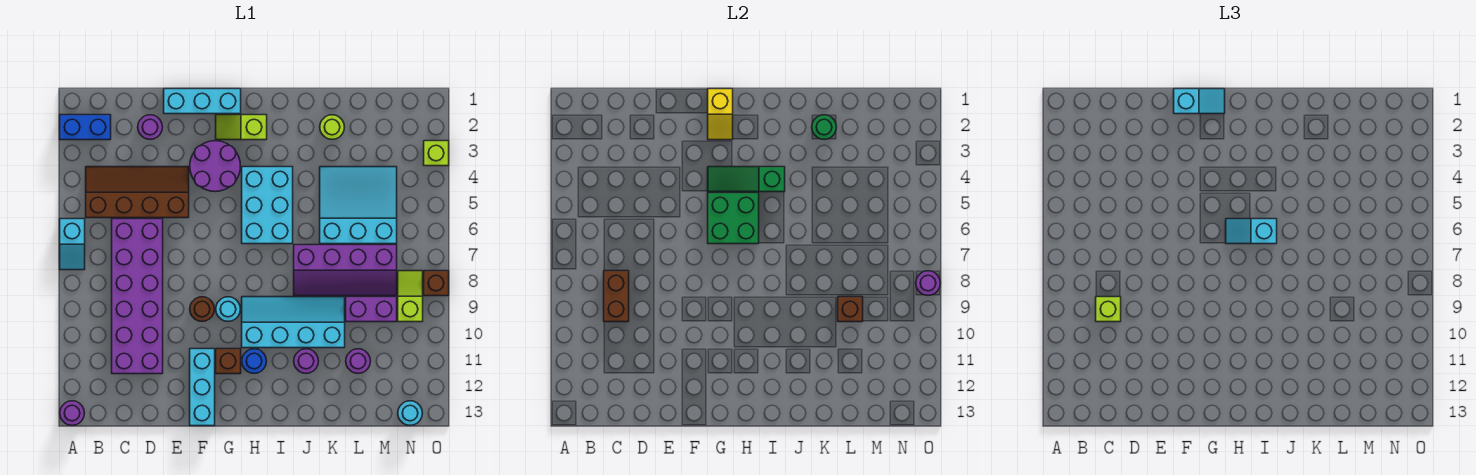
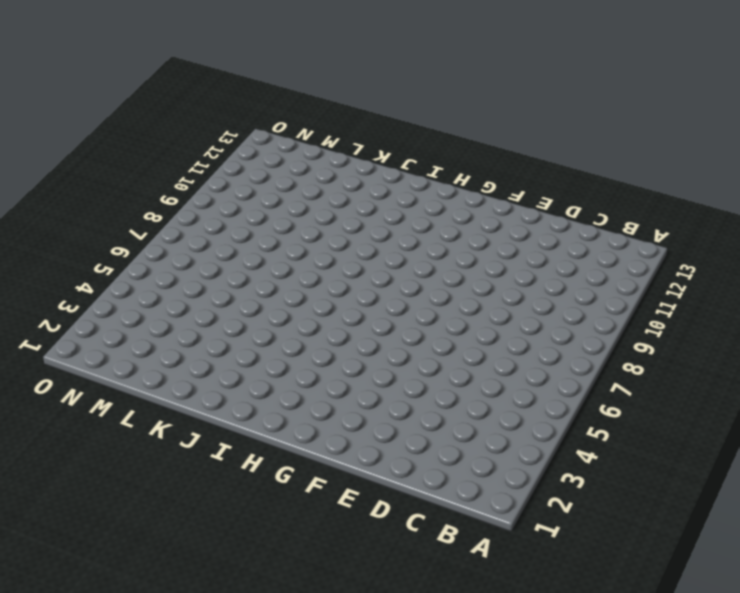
none -> blue brick A2:B2 level 1
none -> cyan slope A6:A7 level 1 top 6
none -> purple round brick A13 level 1
none -> brown slope B4:E5 level 1 top 5

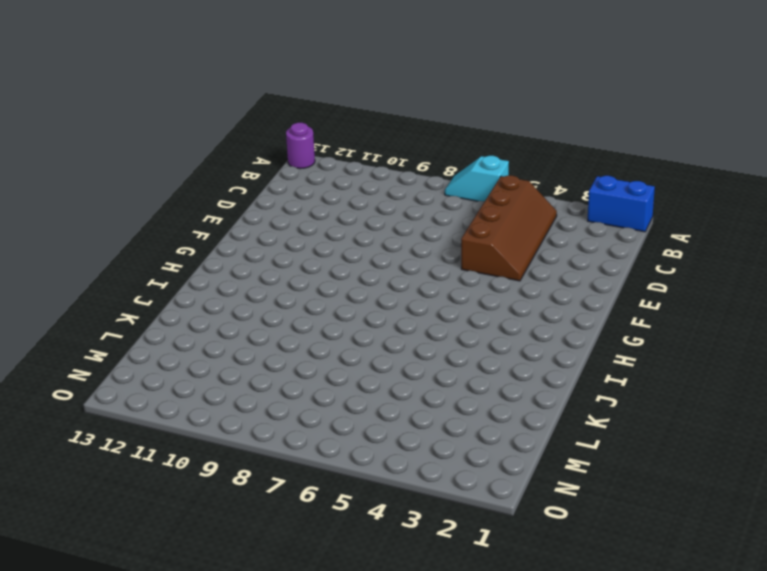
blue brick A1:A2 level 1 -> blue brick A2:B2 level 1
none -> purple brick C6:D11 level 1
none -> purple round brick D2 level 1
none -> cyan brick E1:G1 level 1
none -> purple round brick F3:G4 level 1

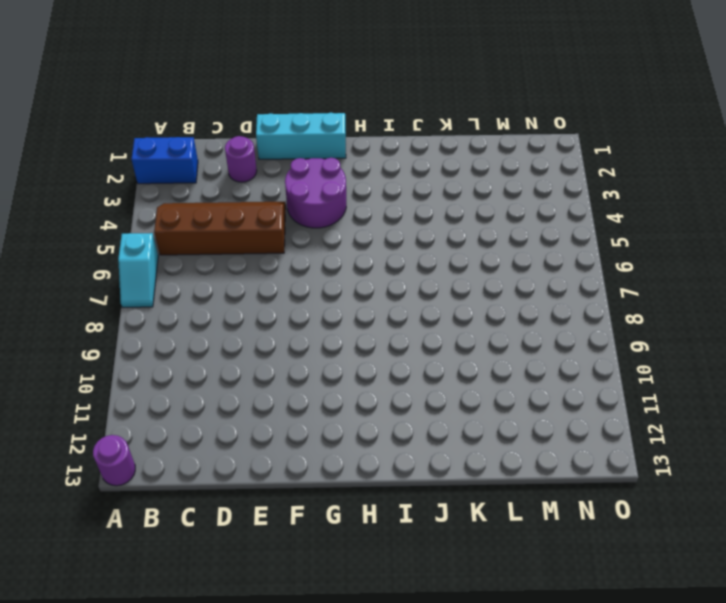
none -> purple brick C6:D11 level 1
none -> brown round brick F9 level 1
none -> cyan brick F11:F13 level 1
none -> lime slope G2:H2 level 1 top H

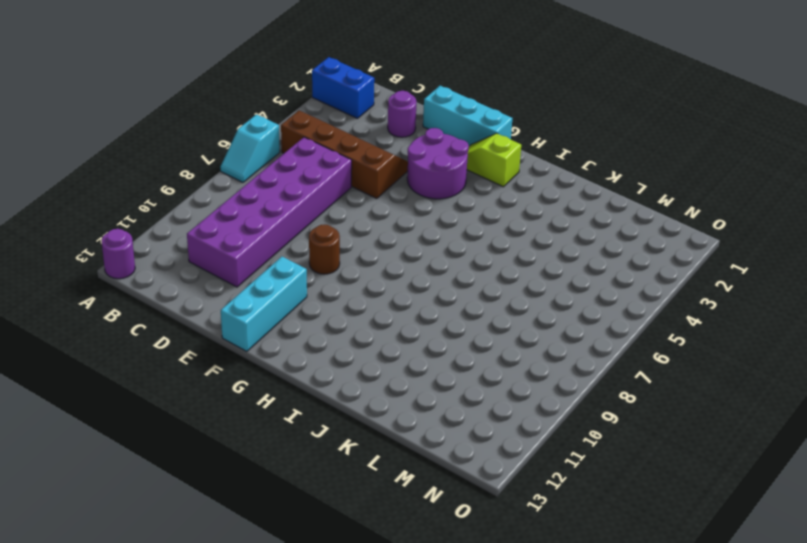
none -> cyan round brick G9 level 1
none -> brown brick G11 level 1
none -> cyan brick H4:I6 level 1
none -> cyan slope H9:K10 level 1 top 10

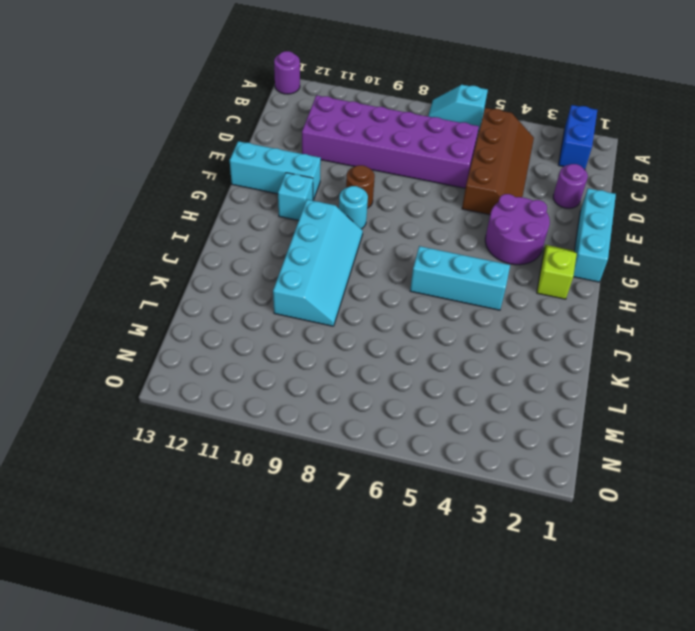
cyan brick G11 level 1 -> brown brick G11 level 1
cyan brick I4:I6 level 1 -> cyan brick H4:I6 level 1
none -> blue round brick H11 level 1
none -> purple slope J7:M8 level 1 top 7
none -> purple round brick J11 level 1
none -> lime round brick K2 level 1

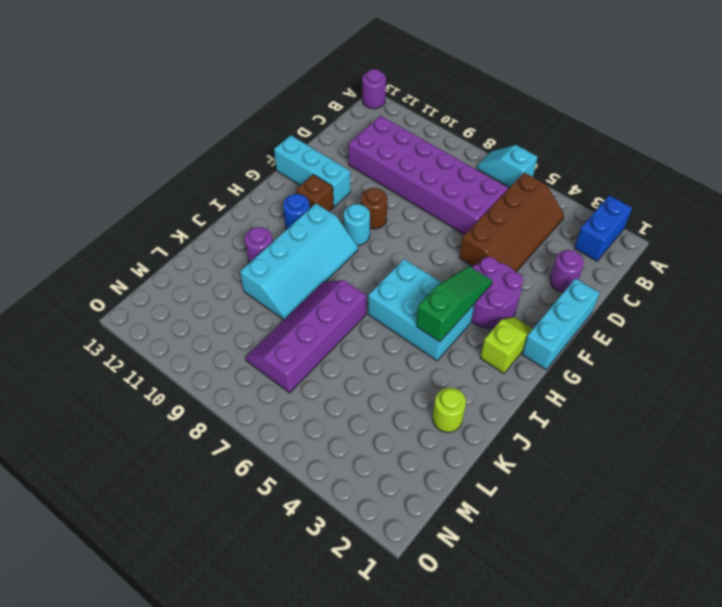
none -> cyan slope K4:M6 level 1 top 6
none -> purple brick L9:M9 level 1
none -> purple round brick L11 level 1
none -> lime slope N8:N9 level 1 top 9

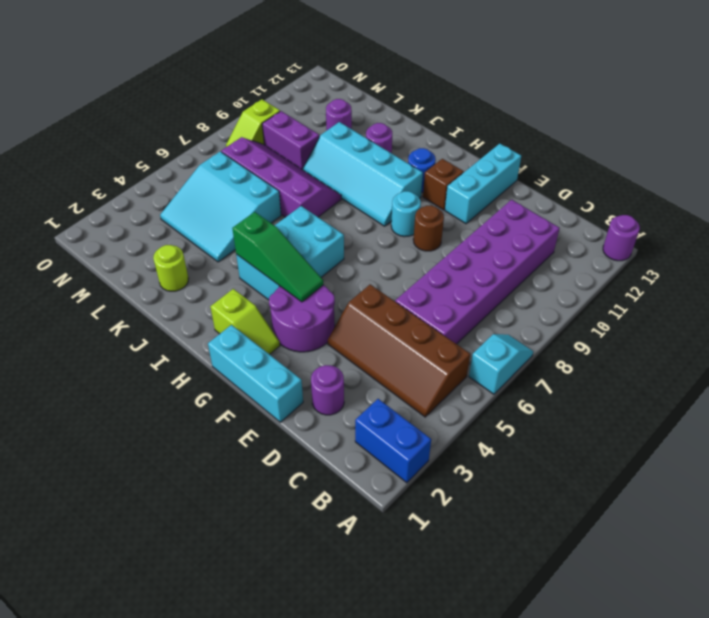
none -> cyan round brick N13 level 1
none -> lime brick O3 level 1
none -> brown brick O8 level 1
none -> brown brick C8:C9 level 2

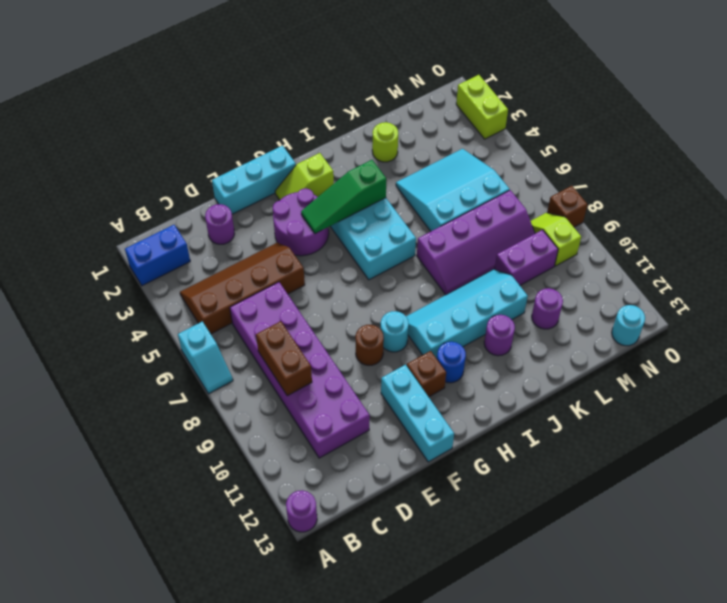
lime brick O2:O3 level 1 -> lime brick O3 level 1
none -> yellow slope G1:G2 level 2 top 1
none -> green brick G5:H6 level 2
none -> green round brick K2 level 2
none -> brown brick L9 level 2

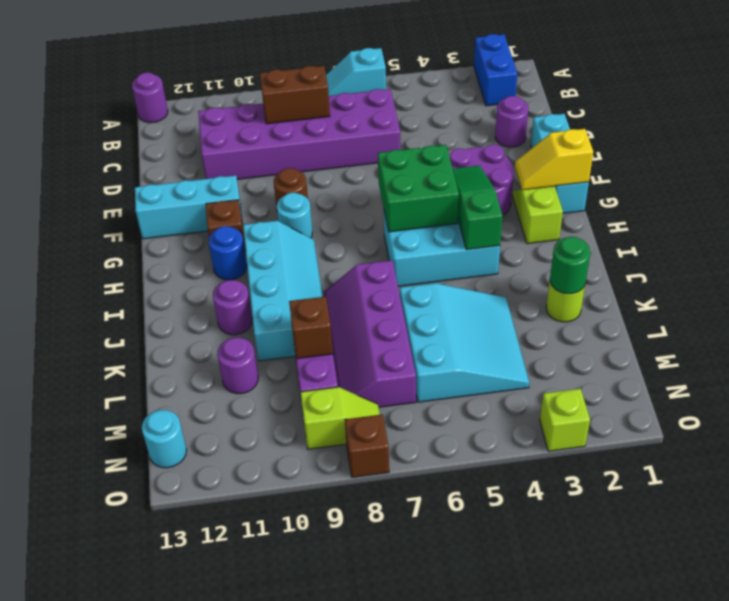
none -> brown slope B4:E5 level 1 top 5
none -> purple round brick O8 level 2
none -> lime brick C9 level 3
none -> cyan slope F1:G1 level 3 top F

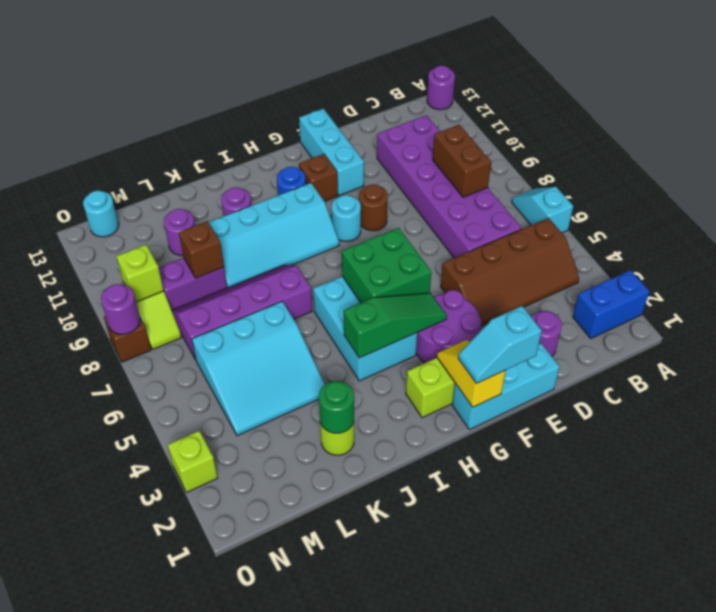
lime brick N9 level 2 -> lime brick C9 level 3
none -> cyan slope H6:I6 level 3 top I

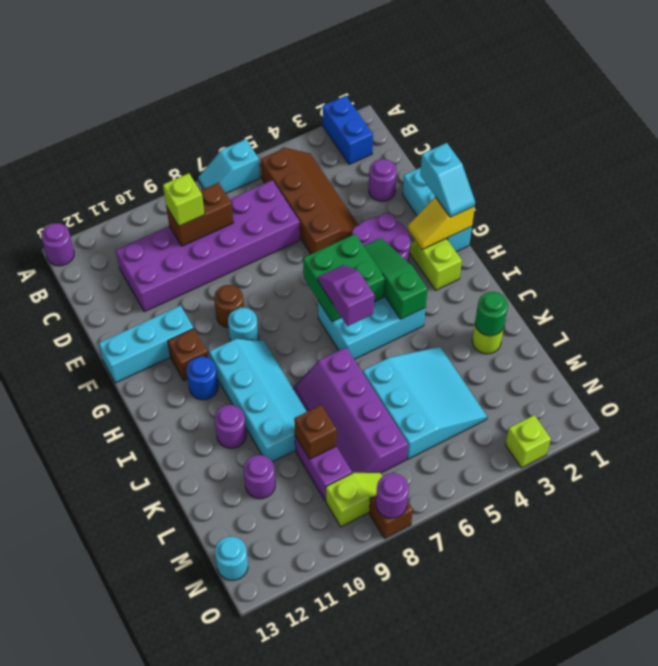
purple slope H6:I6 level 3 top I -> cyan slope H6:I6 level 3 top I

